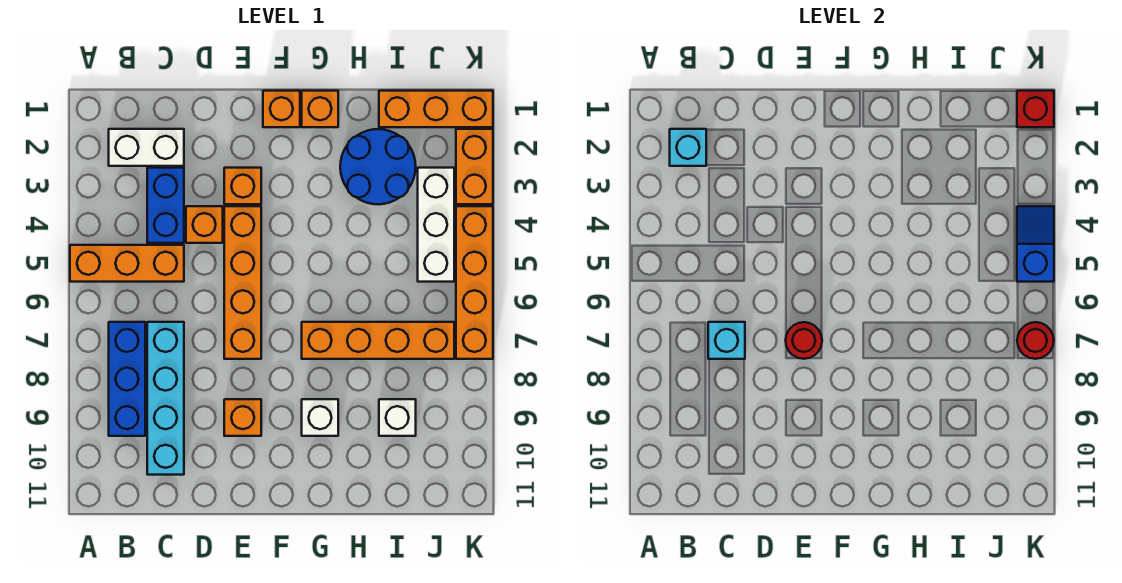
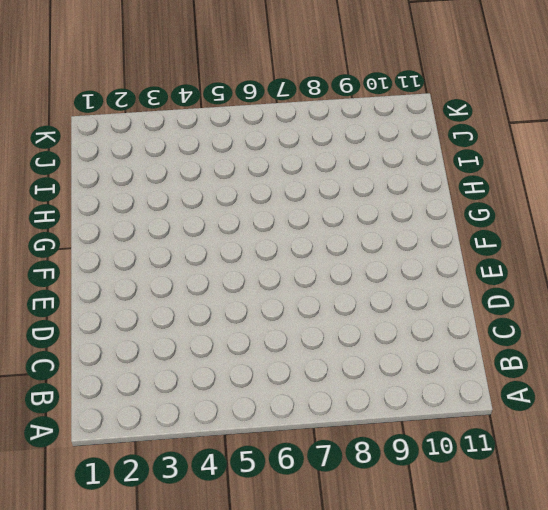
none -> orange brick A5:C5 level 1
none -> white brick B2:C2 level 1
none -> blue brick B7:B9 level 1

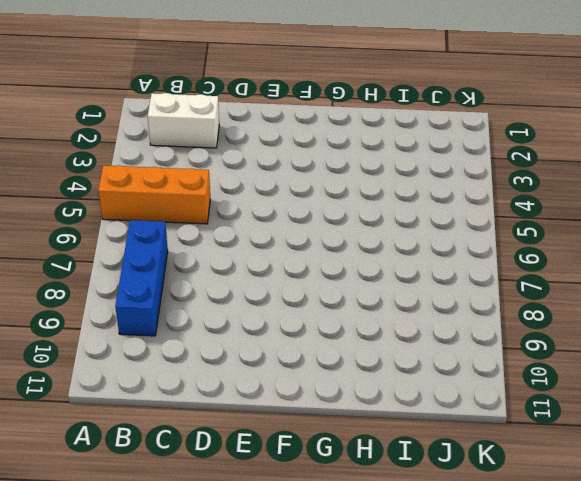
none -> blue brick C3:C4 level 1
none -> cyan brick C7:C10 level 1
none -> orange brick D4 level 1

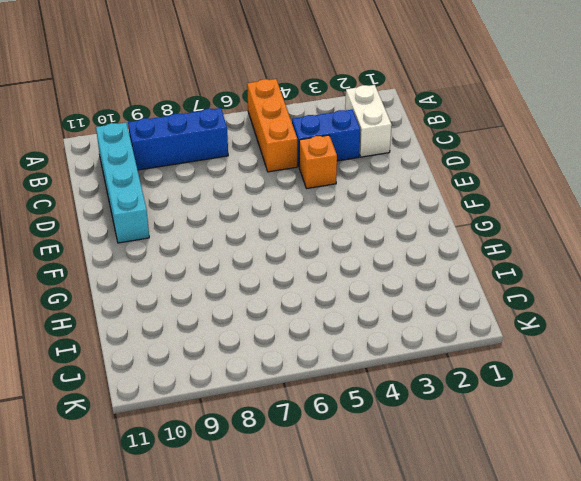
cyan brick B10:E10 level 1 -> cyan brick C7:C10 level 1
none -> orange brick E3 level 1
none -> orange brick E4:E7 level 1
none -> orange brick E9 level 1

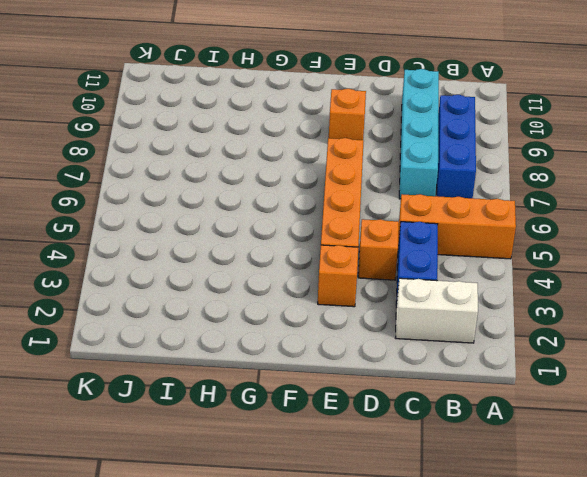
none -> orange brick F1 level 1
none -> orange brick G1 level 1
none -> orange brick G7:J7 level 1

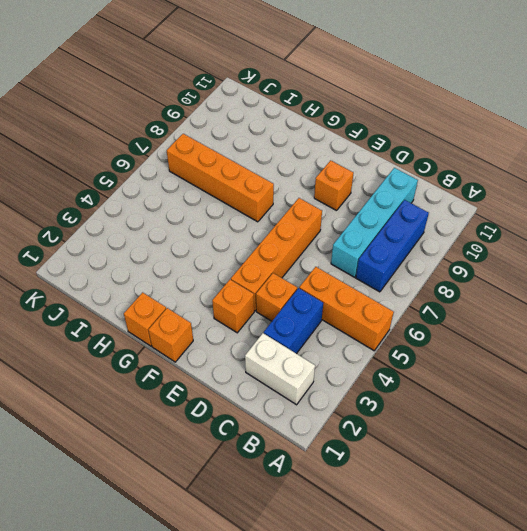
none -> white brick G9 level 1
none -> blue round brick H2:I3 level 1
none -> orange brick I1:K1 level 1

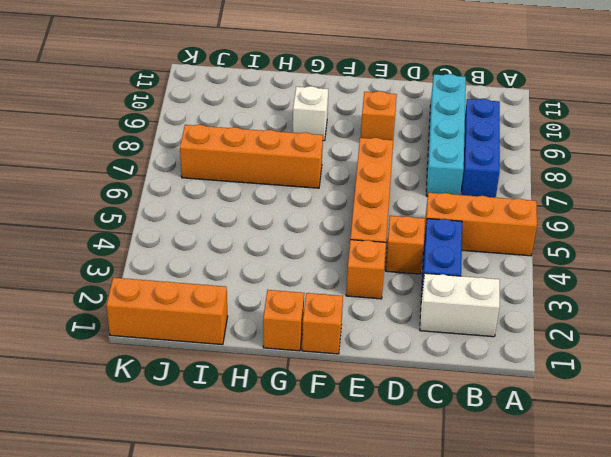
none -> blue round brick H2:I3 level 1
none -> white brick I9 level 1
none -> white brick J3:J5 level 1

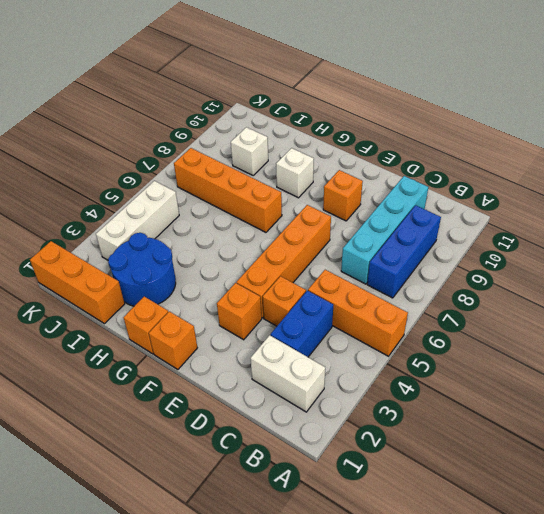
none -> orange brick K2:K3 level 1
none -> orange brick K4:K7 level 1
none -> cyan brick B2 level 2

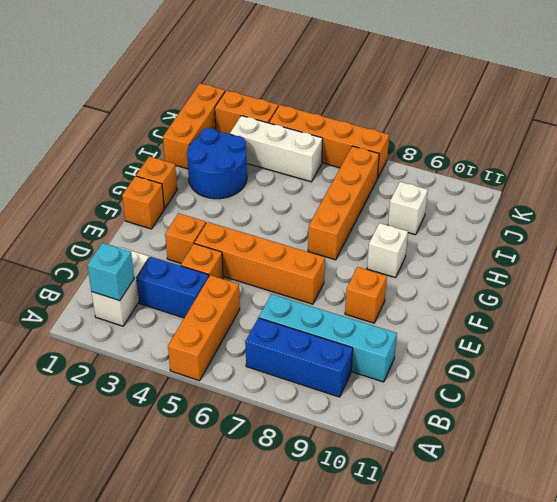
none -> cyan brick C7 level 2
none -> red round brick E7 level 2
none -> red brick K1 level 2

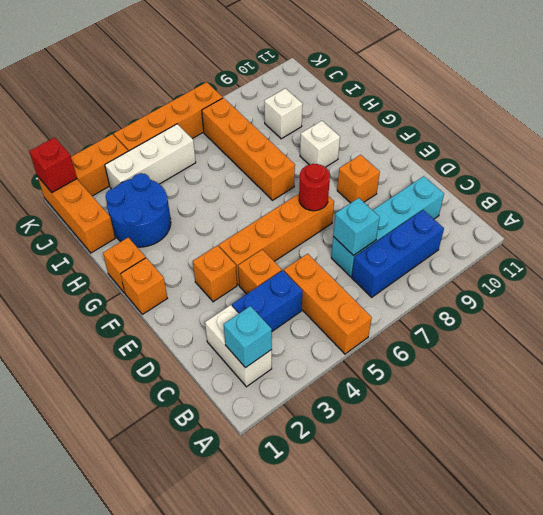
none -> blue slope K4:K5 level 2 top 5
none -> red round brick K7 level 2

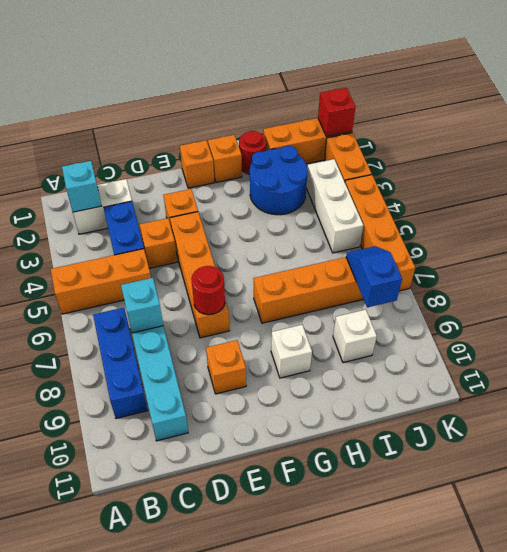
red round brick H1 level 1 -> red round brick K7 level 2
blue slope J7:J8 level 2 top 8 -> blue slope K4:K5 level 2 top 5

